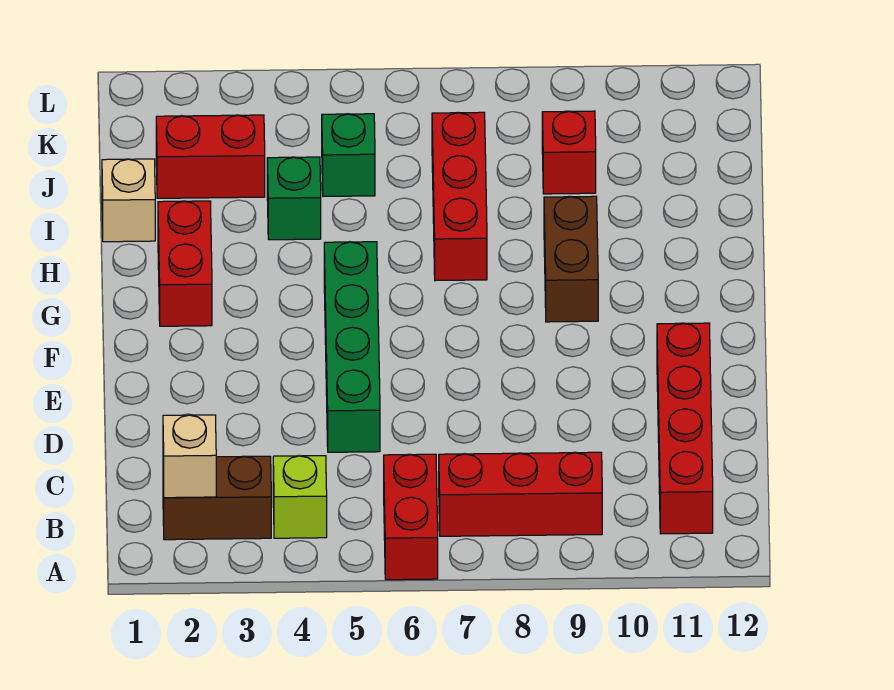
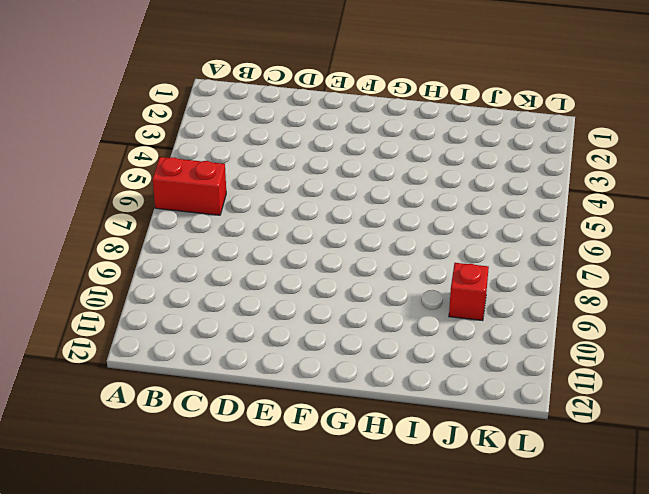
none -> brown brick B2:B3 level 1
none -> lime brick B4 level 1
none -> red brick B7:B9 level 1

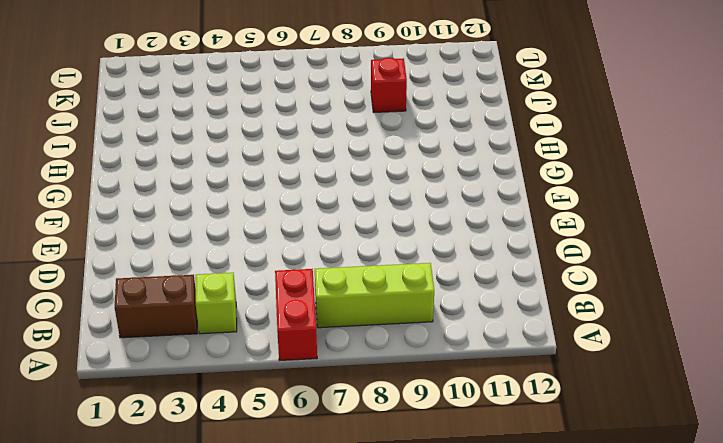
lime brick B7:B9 level 1 -> red brick B7:B9 level 1
none -> red brick B11:E11 level 1
none -> green brick D5:G5 level 1
none -> red brick G2:H2 level 1

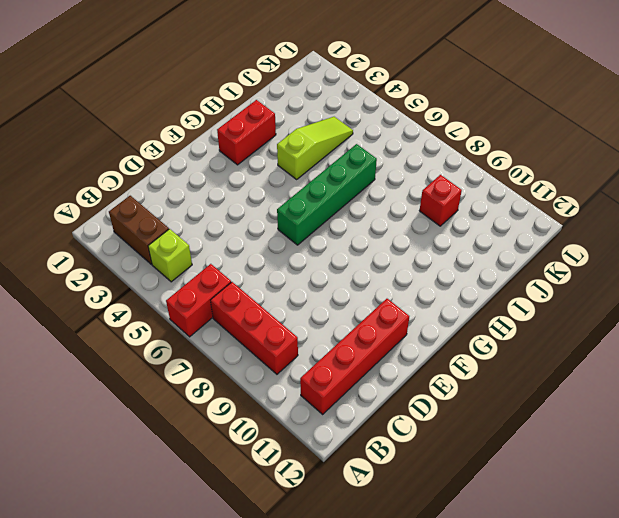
green brick F6:I6 level 1 -> green brick D5:G5 level 1
lime slope H4:J4 level 1 top H -> green brick I4 level 1
none -> brown brick G9:H9 level 1
none -> red brick H7:J7 level 1
none -> tan brick I1 level 1

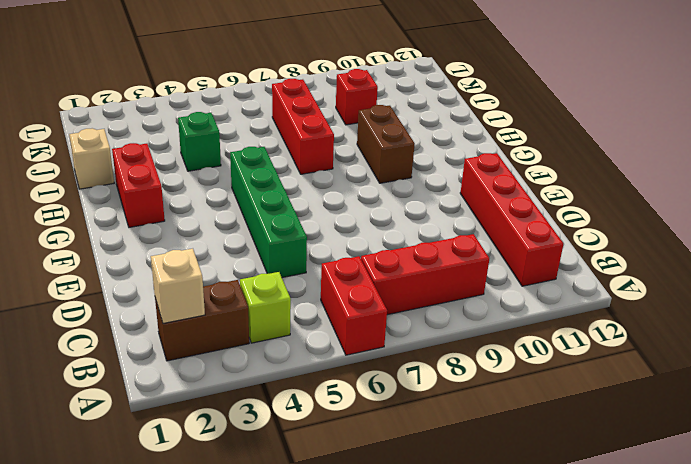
none -> red brick J2:J3 level 1
none -> green brick J5 level 1

